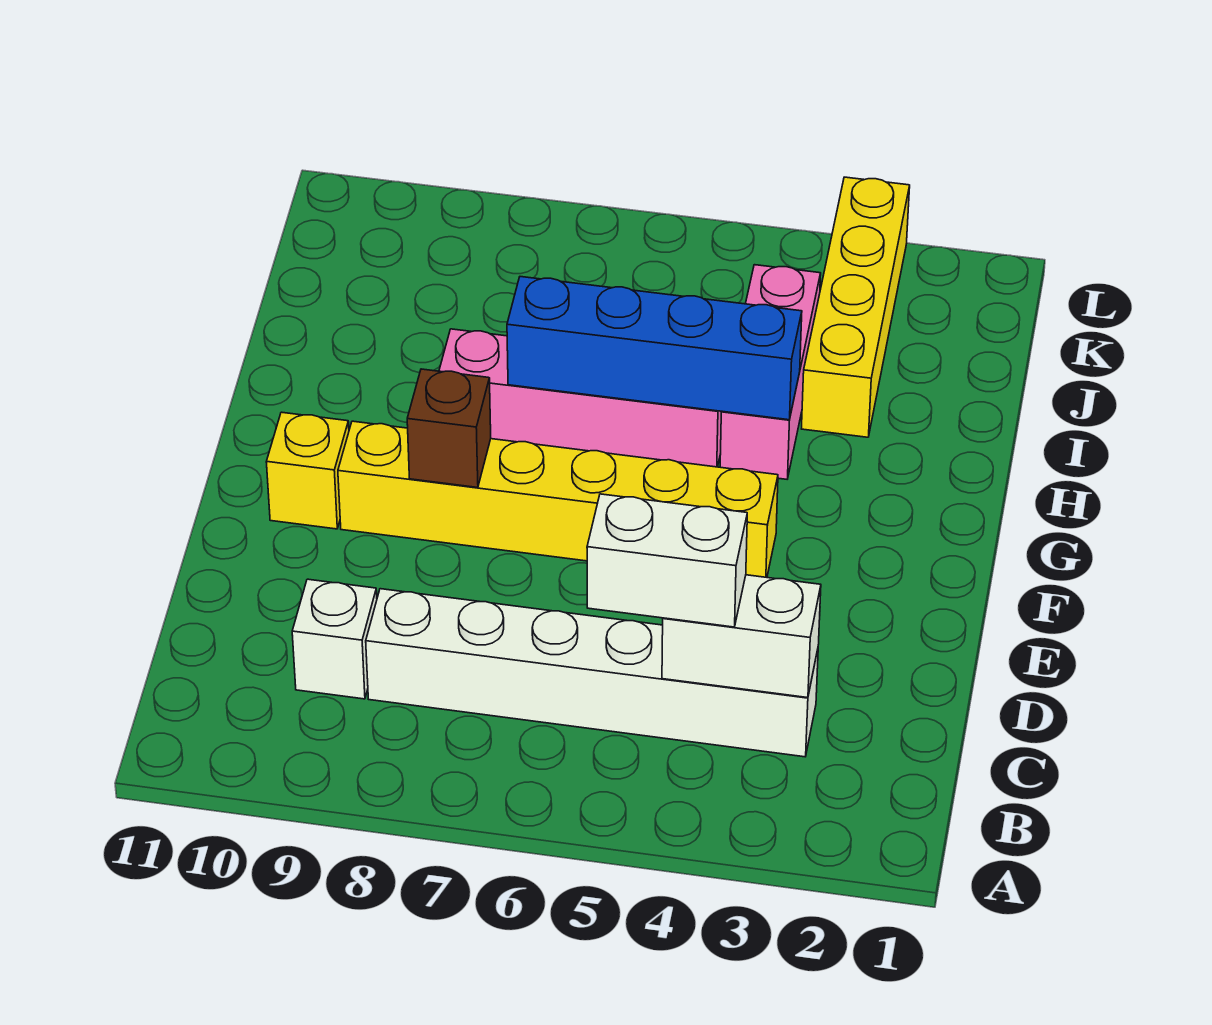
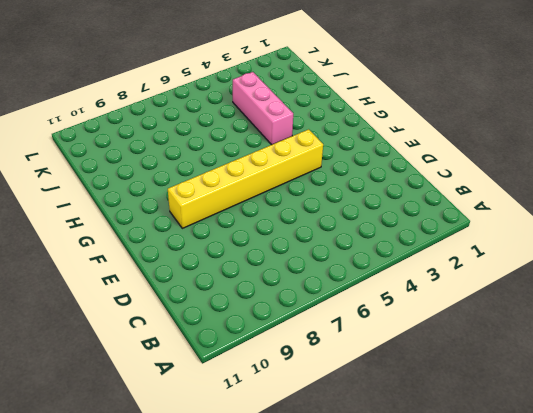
none -> white brick C3:C8 level 1
none -> white brick C9 level 1

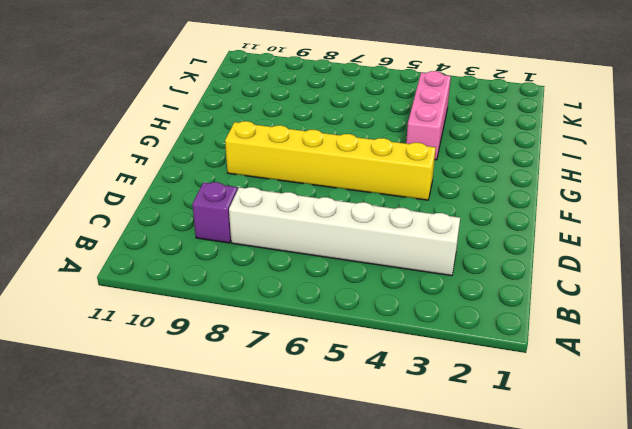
purple brick C9 level 1 -> white brick C9 level 1
none -> yellow brick F10 level 1
none -> pink brick H5:H8 level 1

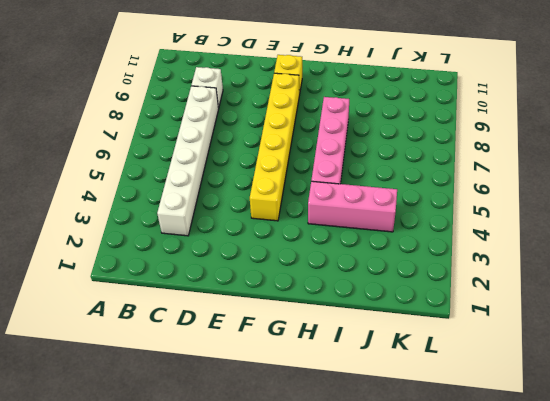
none -> yellow brick I3:L3 level 1
none -> white brick C3:C4 level 2

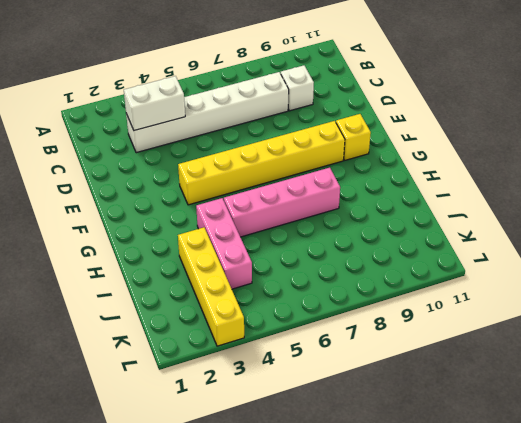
none -> brown brick F8 level 2
none -> blue brick H4:H7 level 2

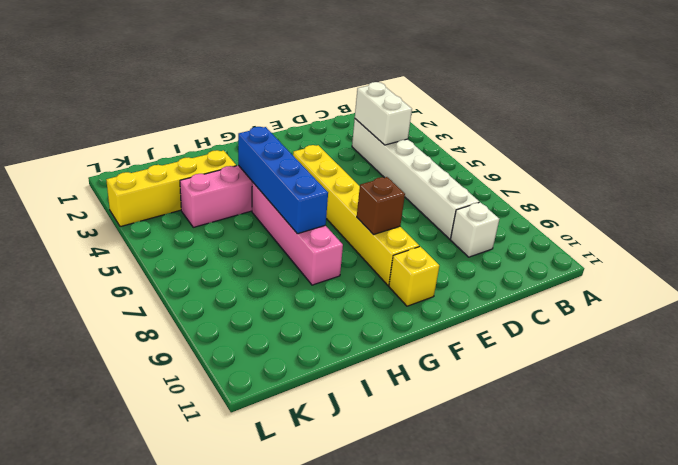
none -> white brick C4:C5 level 3

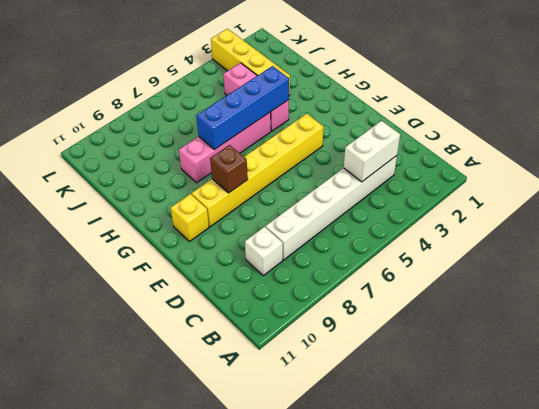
none -> white brick C4:C5 level 3

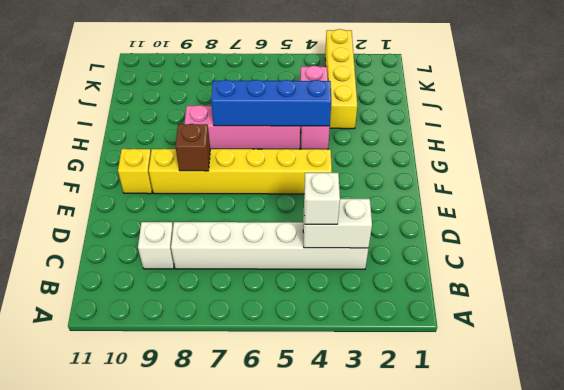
white brick C4 level 3 -> white brick C4:C5 level 3

